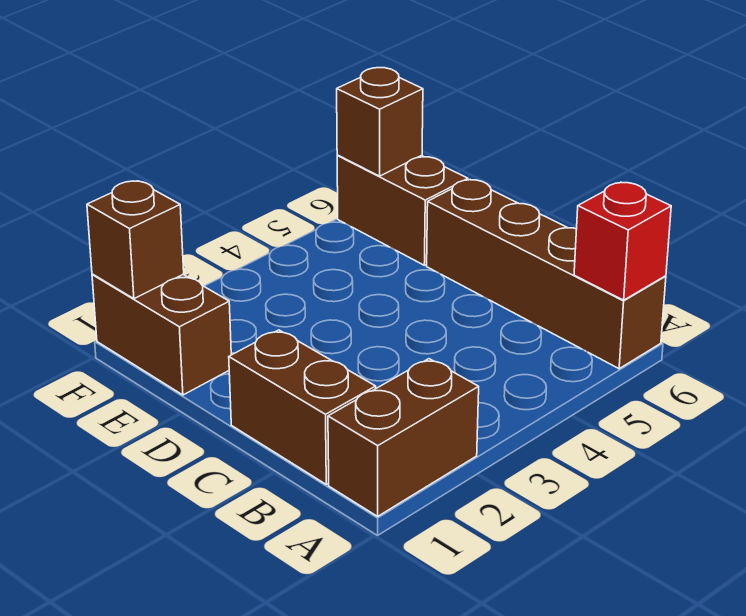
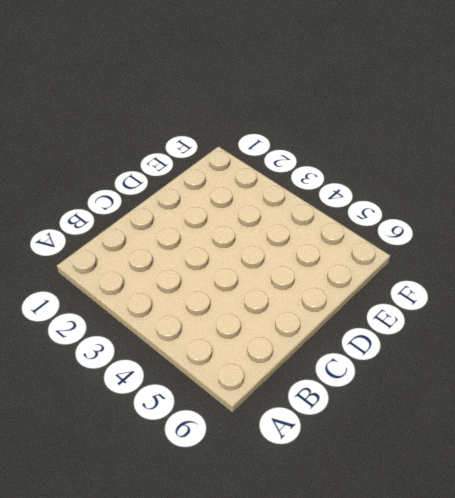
none -> brown brick A1:A2 level 1
none -> brown brick A6:D6 level 1

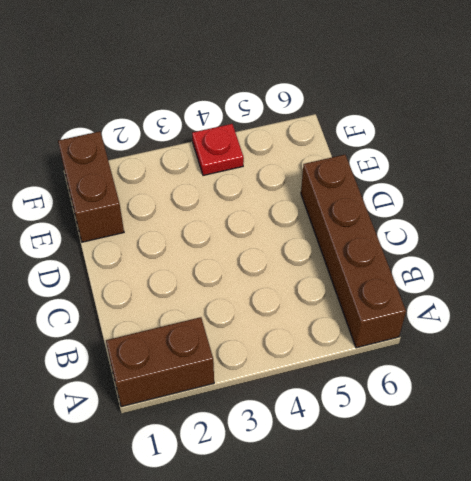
red plate F4 level 1 -> none
none -> brown brick B1:C1 level 1
none -> brown brick E6:F6 level 1

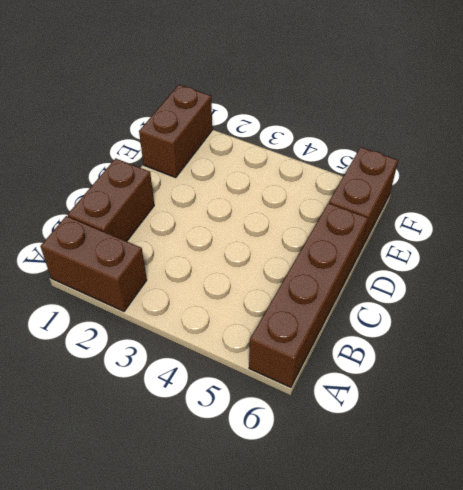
none -> red brick A6 level 2
none -> brown brick F1 level 2

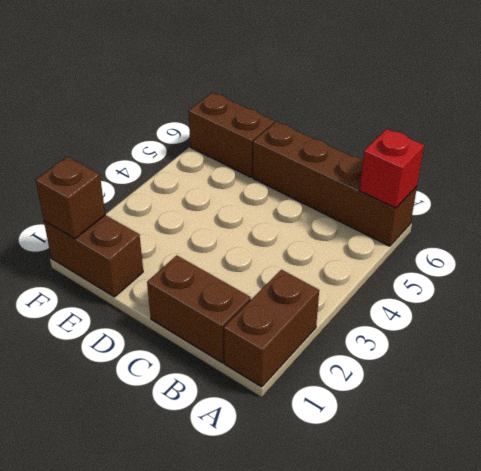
none -> brown brick F6 level 2

